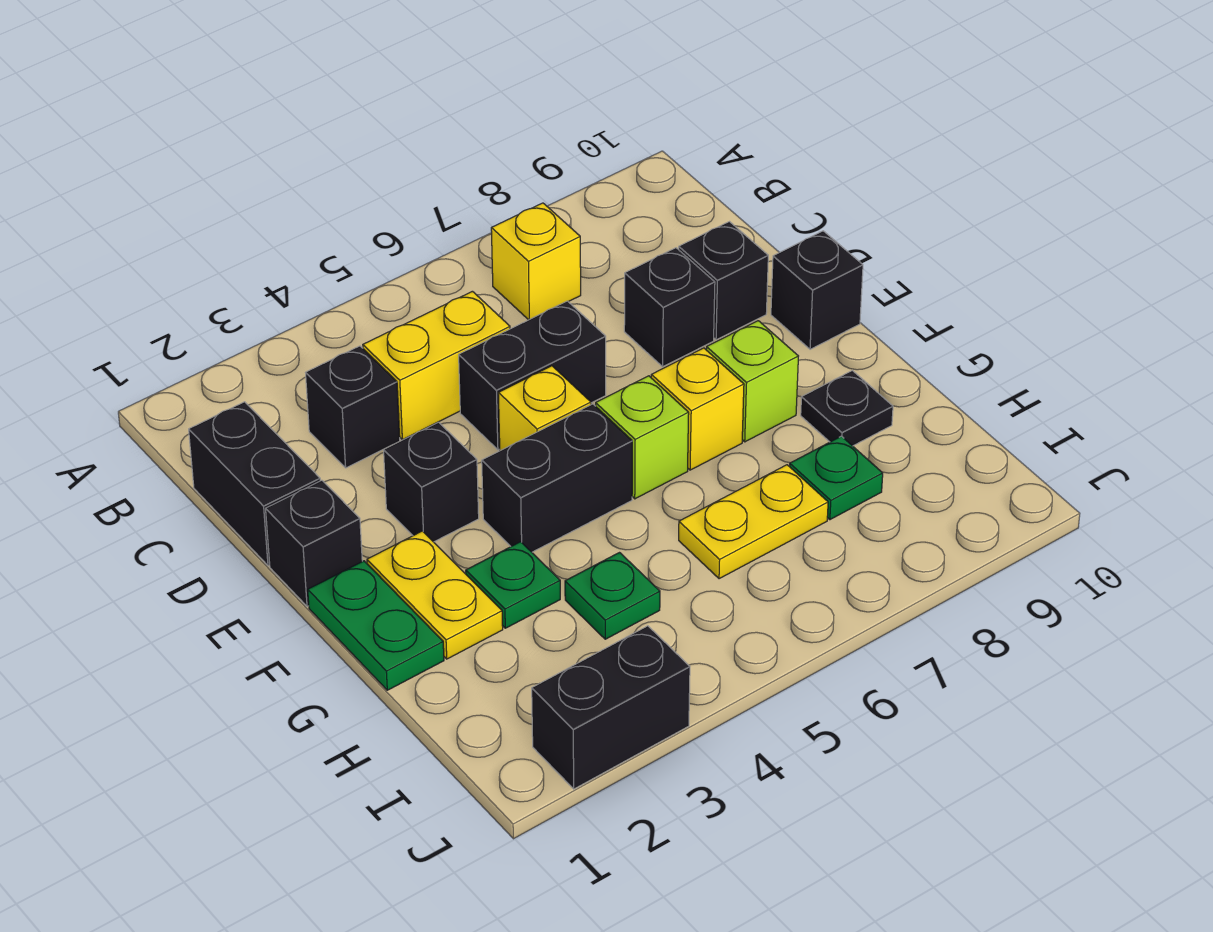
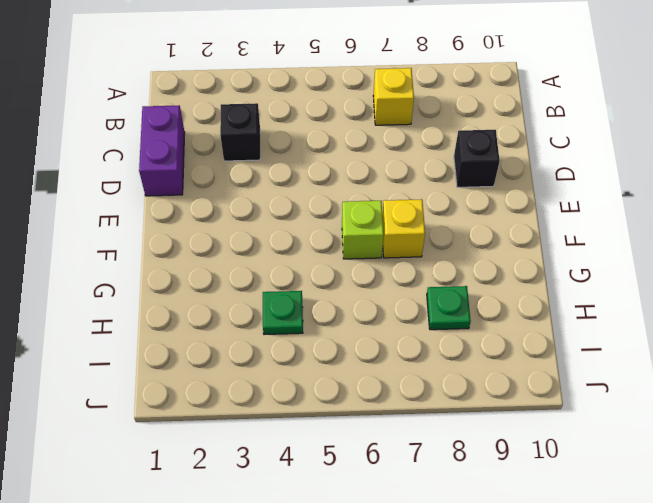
purple brick C1:D1 level 1 -> black brick C1:D1 level 1
none -> yellow brick C4:C5 level 1
none -> black brick D5:D6 level 1
none -> black brick D8 level 1

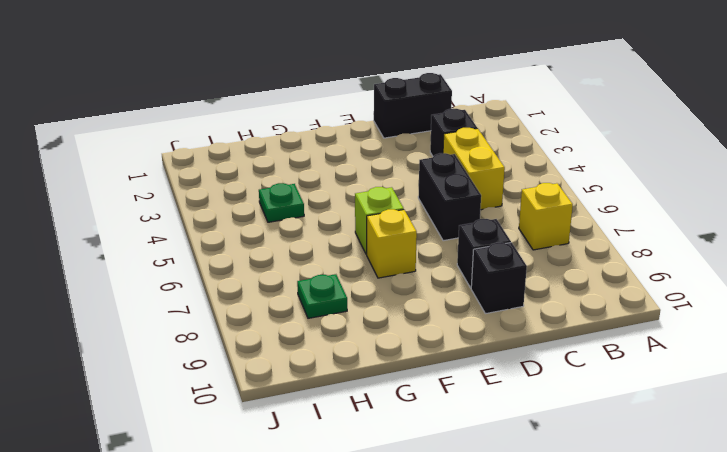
none -> black brick E1 level 1
none -> black brick E3 level 1
none -> yellow brick E5 level 1

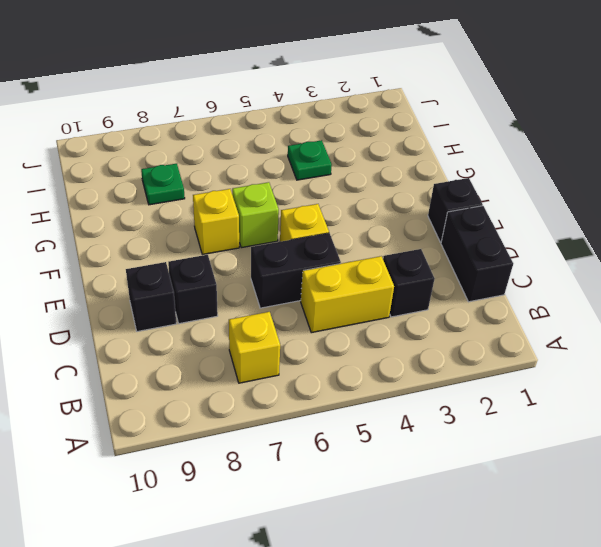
none -> black brick E3 level 1
none -> black brick E10 level 1
none -> green plate F1:G1 level 1

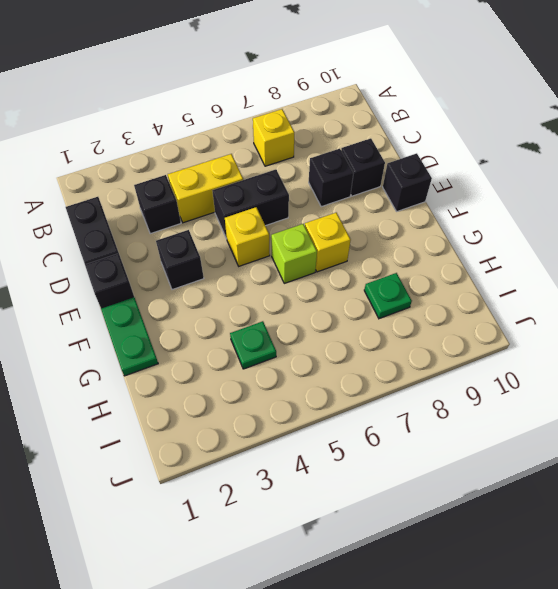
none -> yellow plate F2:G2 level 1
none -> black brick F4:F5 level 1
none -> lime brick F8 level 1

